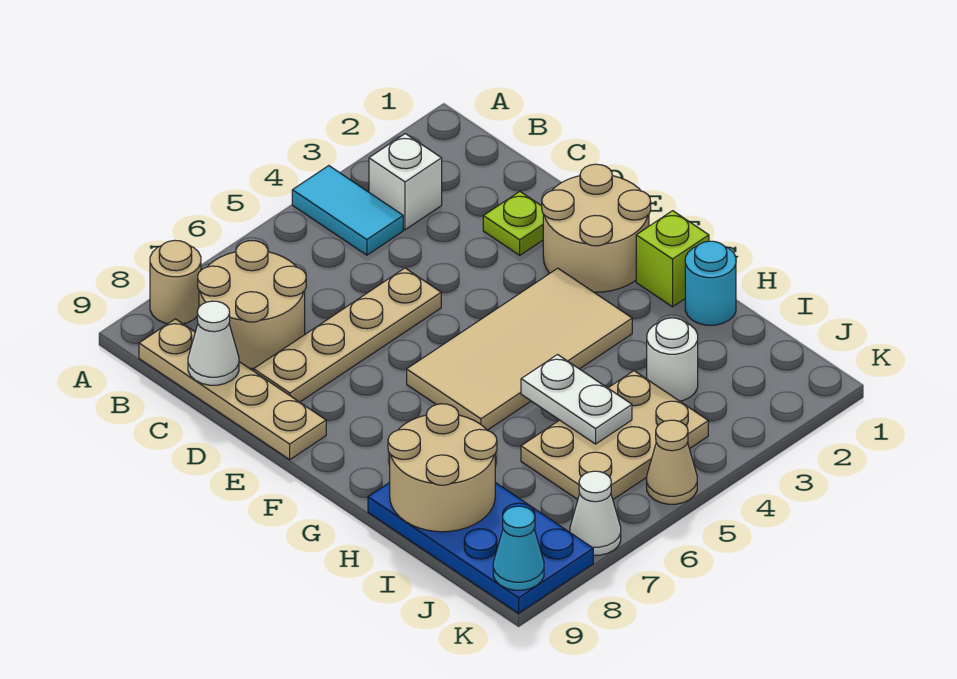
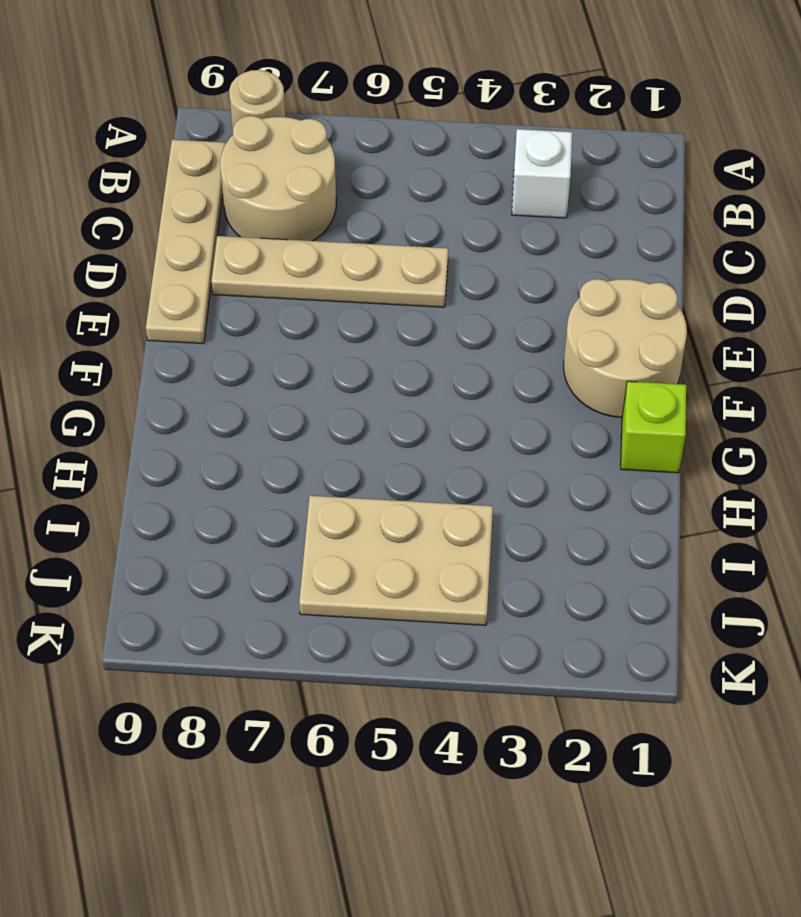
none -> cyan tile A4:B4 level 1
none -> lime plate D2 level 1
none -> tan tile F3:G6 level 1

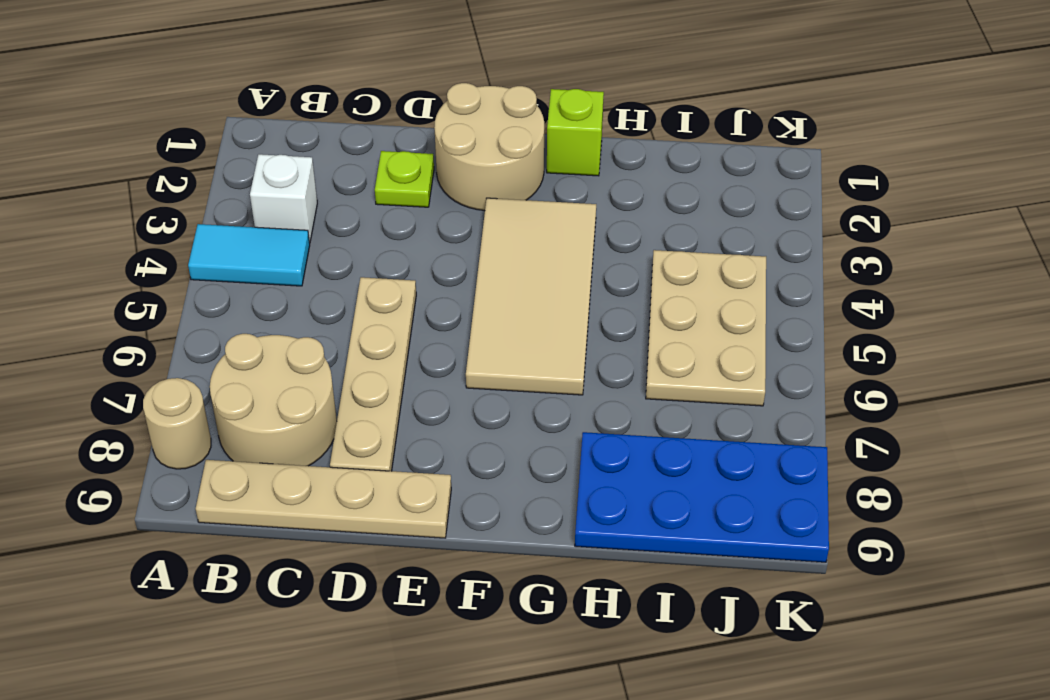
none -> cyan round brick H1 level 1
none -> white round brick I3 level 1
none -> tan cone K5 level 1

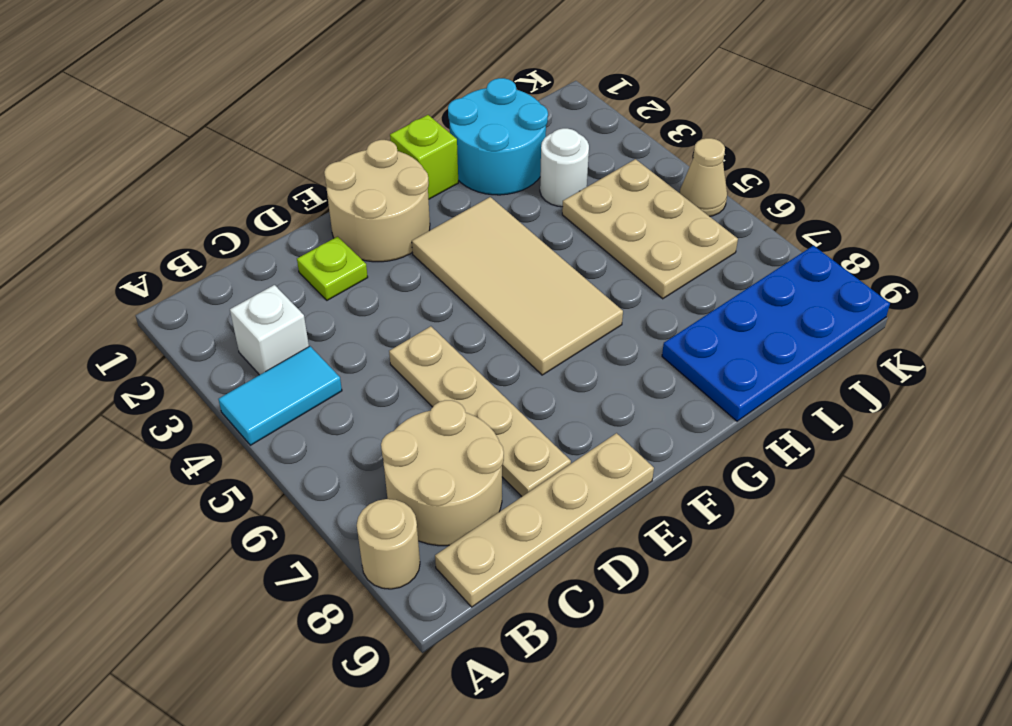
cyan round brick H1:I2 level 1 -> cyan round brick H1 level 1
none -> white cone K7 level 1
none -> white cone C9 level 2
none -> white plate H5:I5 level 2

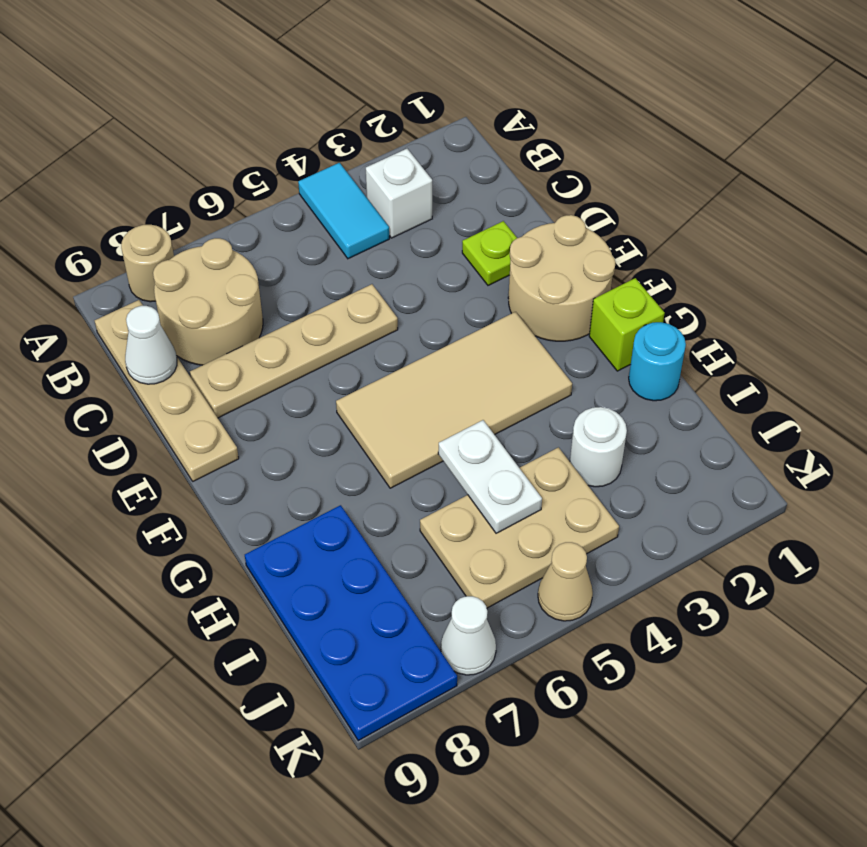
none -> tan round brick H8:I9 level 2
none -> cyan cone K9 level 2

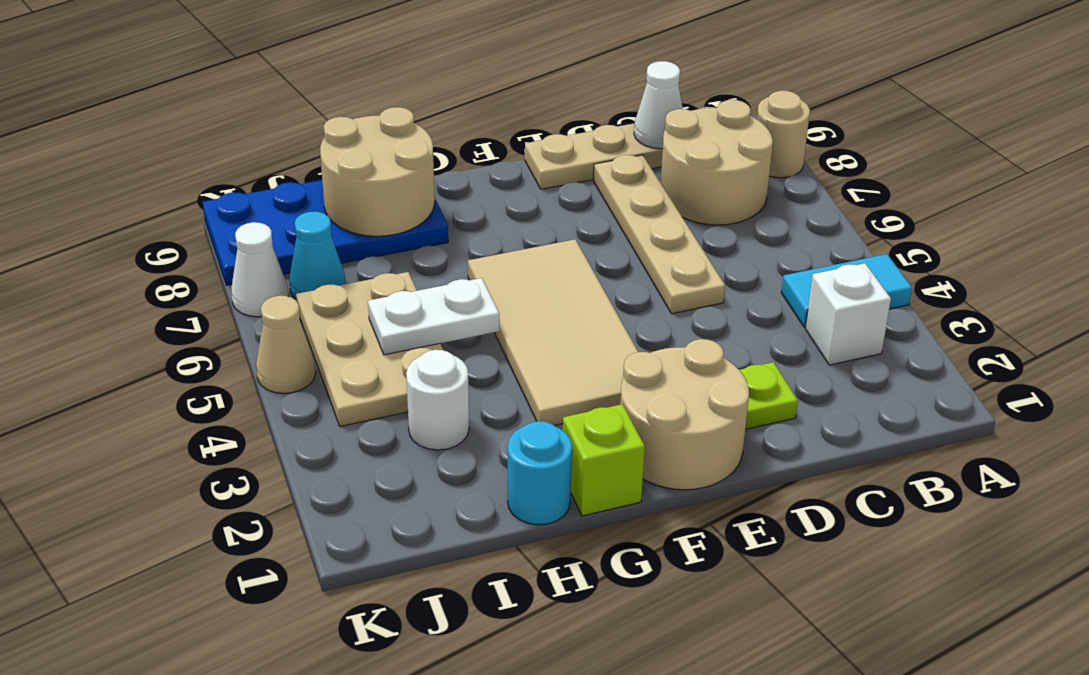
cyan cone J7 level 1 -> cyan cone K9 level 2

